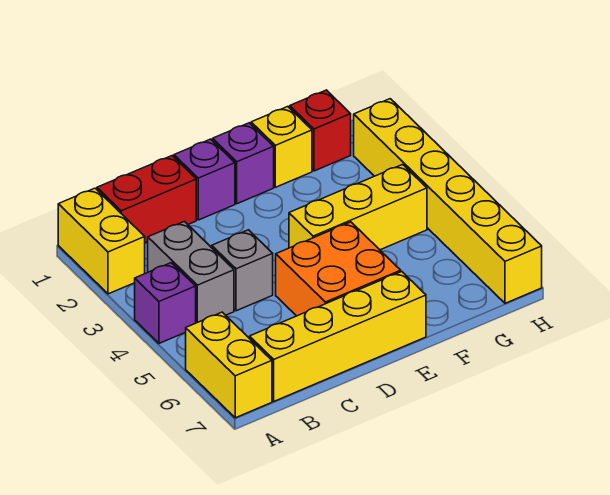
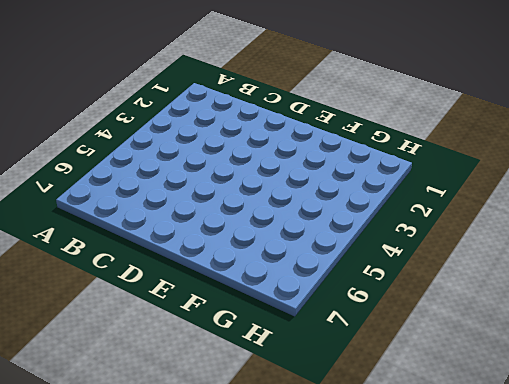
none -> yellow brick A1:A2 level 1
none -> purple brick A4 level 1
none -> yellow brick A6:A7 level 1

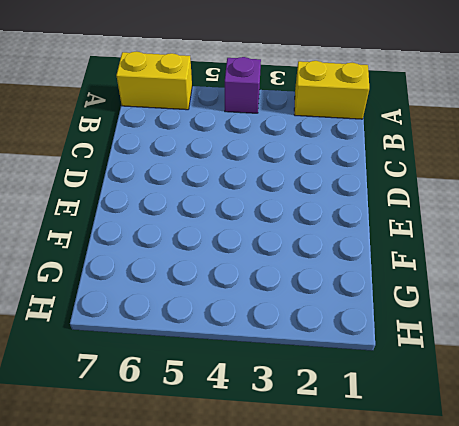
none -> red brick B1:C1 level 1
none -> grey brick B3:B4 level 1
none -> yellow brick B7:E7 level 1

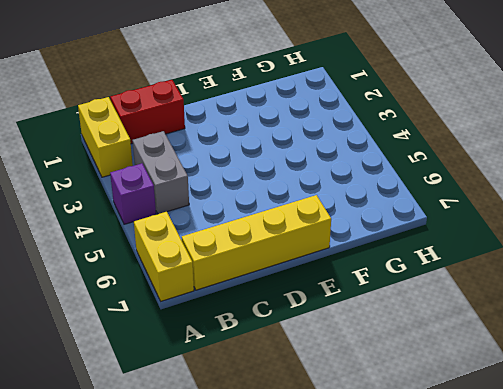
none -> grey brick C4 level 1
none -> purple brick D1 level 1
none -> orange brick D5:E6 level 1

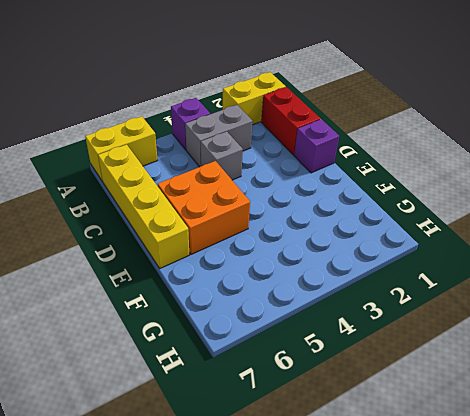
none -> purple brick E1 level 1
none -> yellow brick E4:G4 level 1
none -> yellow brick F1 level 1

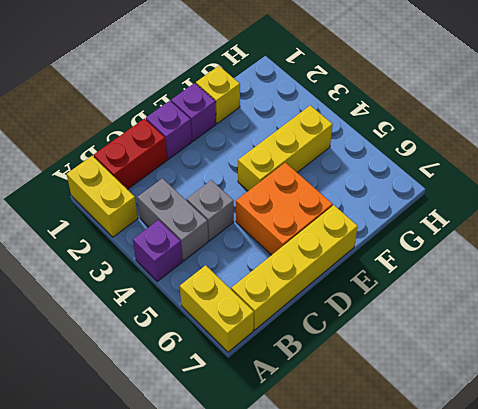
none -> red brick G1 level 1
none -> yellow brick H2:H7 level 1

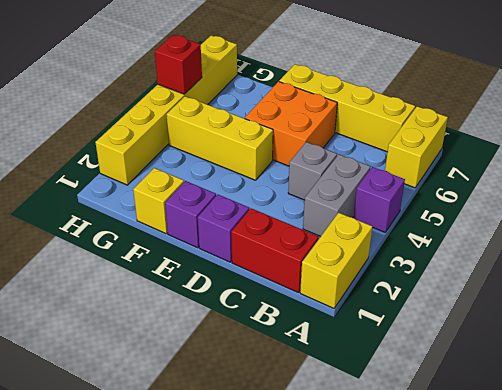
red brick H5 level 2 -> red brick G1 level 1

